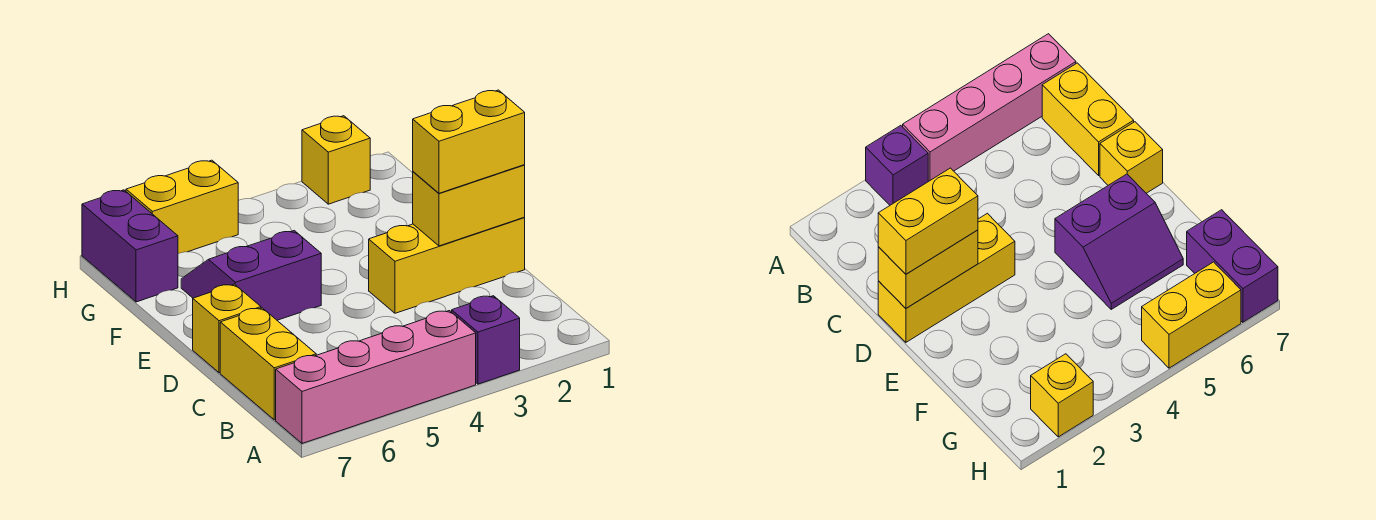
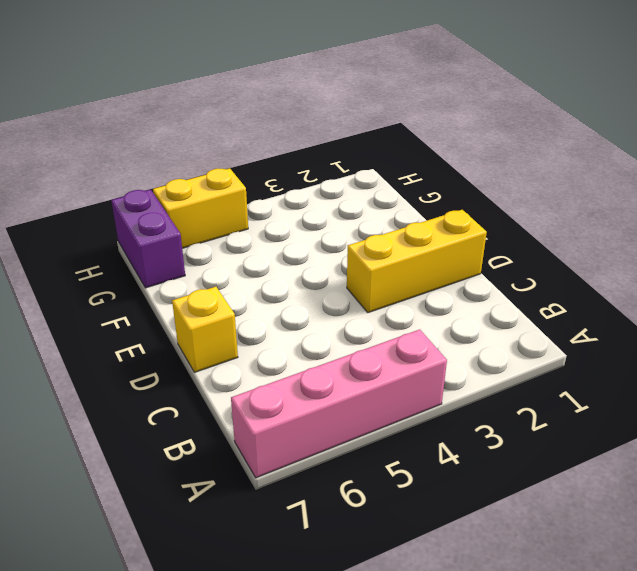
none -> purple brick A3 level 1
none -> yellow brick B7:C7 level 1

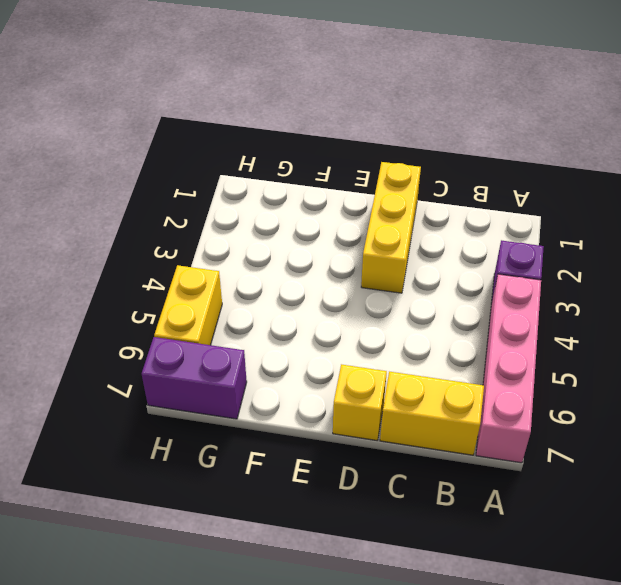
none -> purple slope E5:F6 level 1 top E
none -> yellow brick H2 level 1

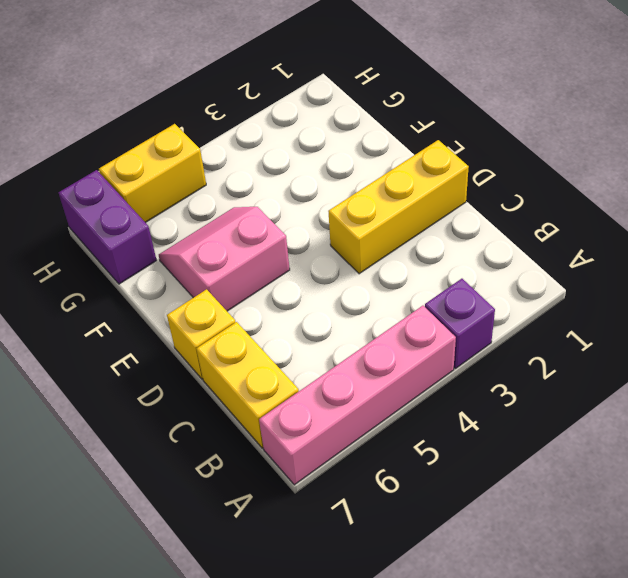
pink slope E5:F6 level 1 top E -> purple slope E5:F6 level 1 top E
none -> yellow brick H2 level 1
none -> yellow brick D1:D2 level 2

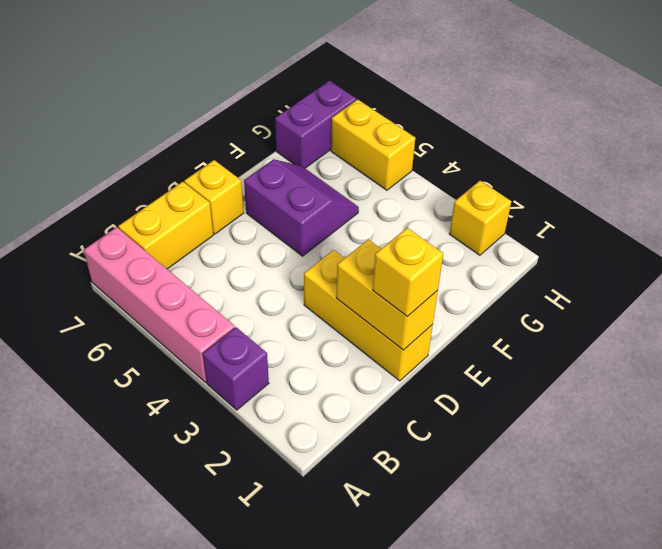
yellow brick D1 level 3 -> yellow brick D1:D2 level 3

